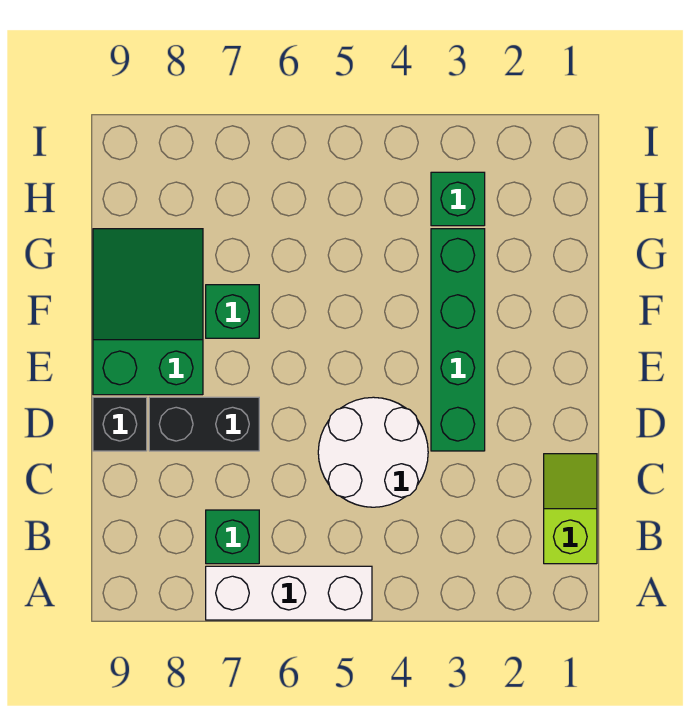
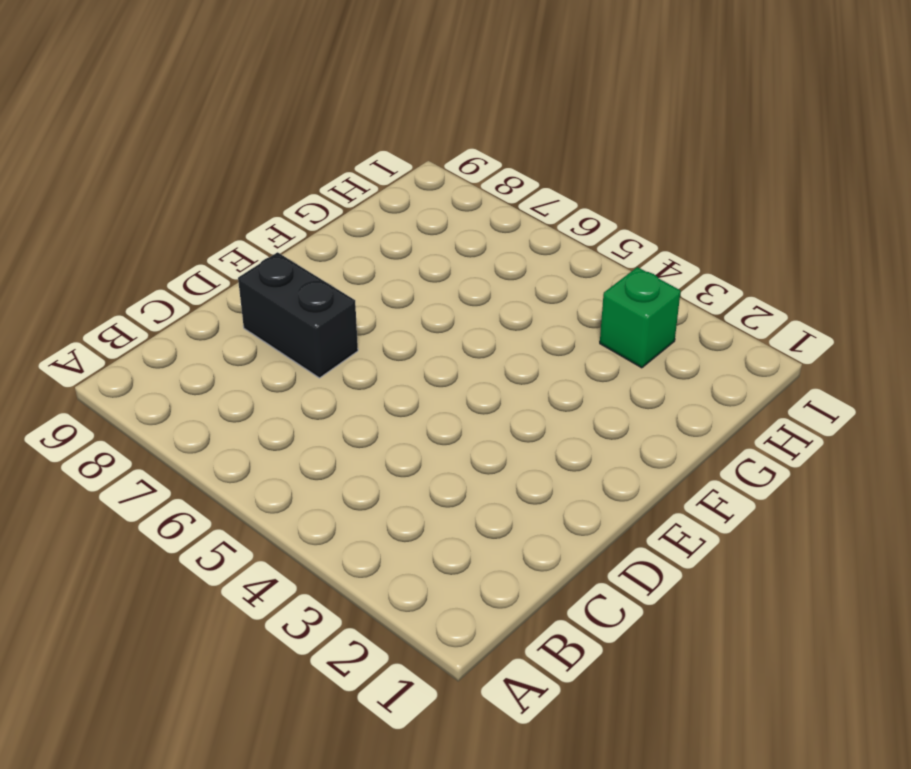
none -> white brick A5:A7 level 1
none -> lime slope B1:C1 level 1 top B

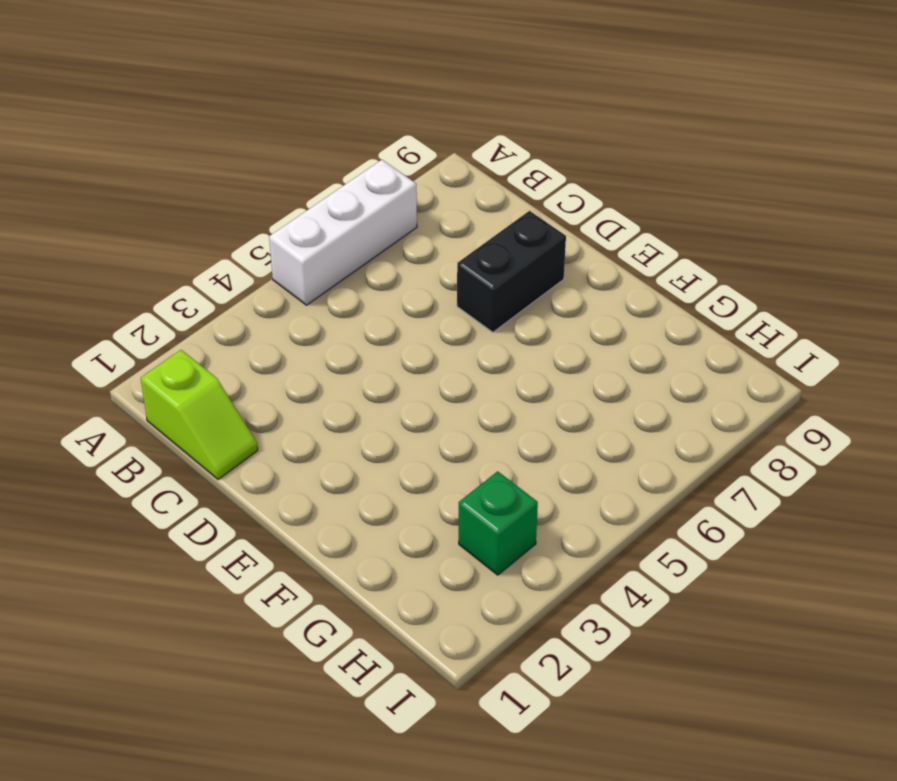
none -> green brick B7 level 1
none -> white round brick C4:D5 level 1

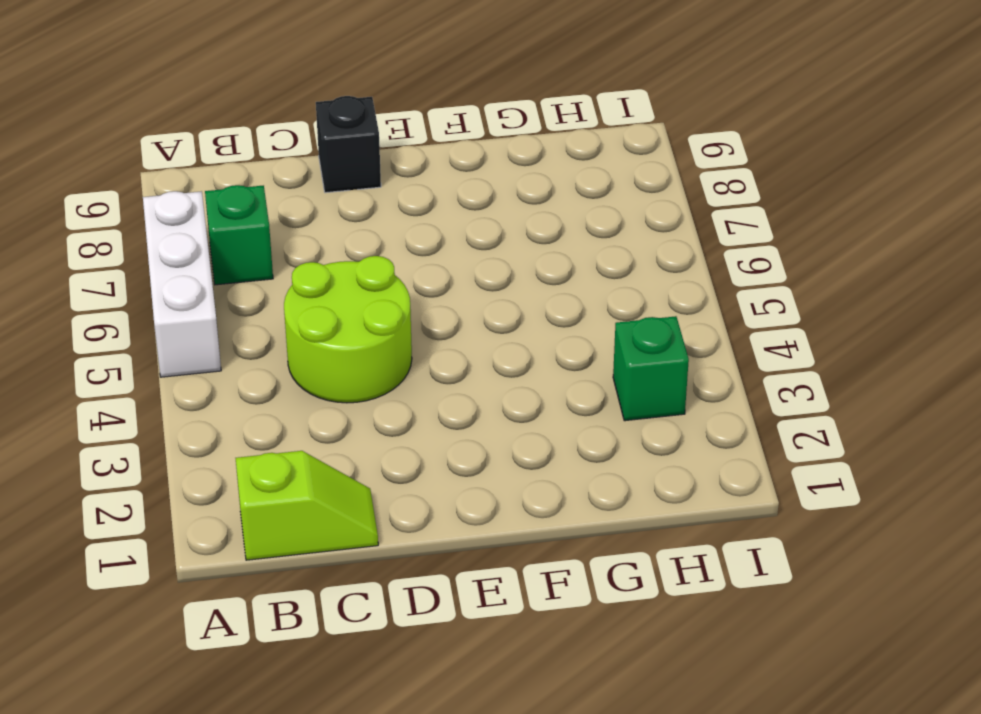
lime round brick C4:D5 level 1 -> white round brick C4:D5 level 1
none -> green brick D3:G3 level 1
none -> black brick D7:D8 level 1

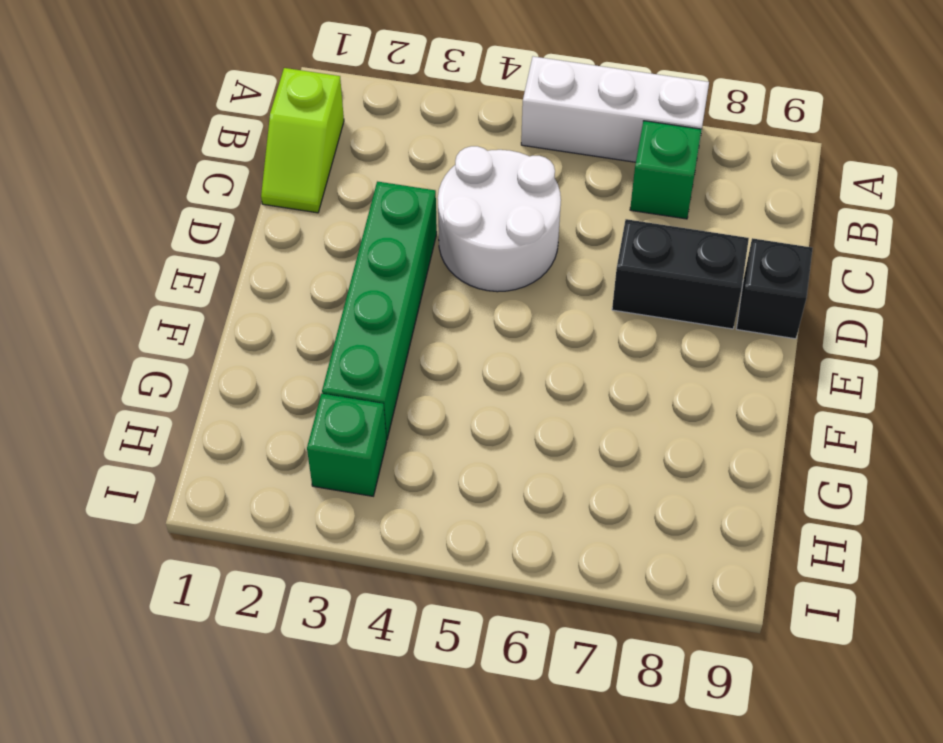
none -> green slope E8:G9 level 1 top E
none -> green brick F7 level 1

